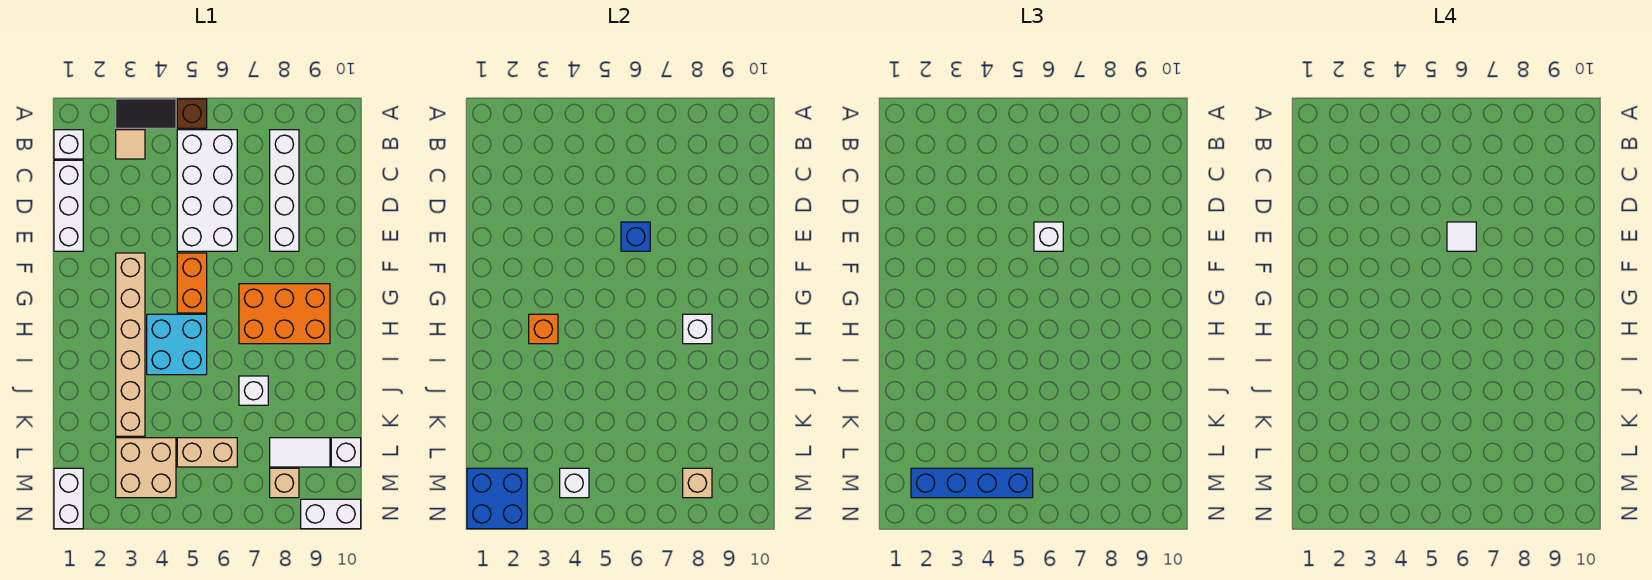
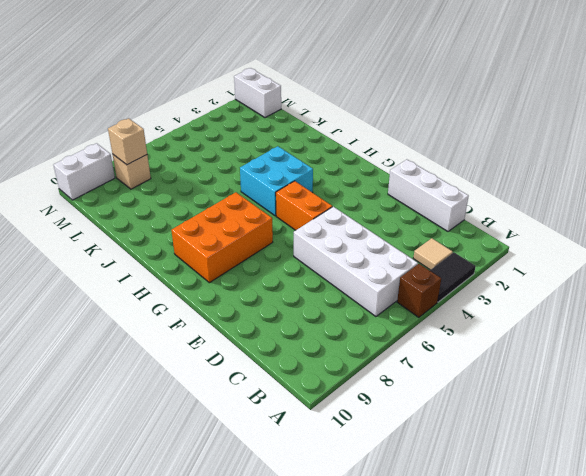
none -> white brick B1 level 1
none -> white brick B8:E8 level 1
none -> tan brick F3:K3 level 1

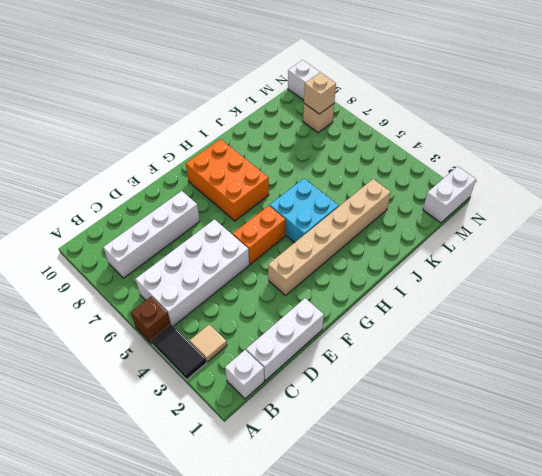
none -> white brick J7 level 1
none -> tan brick L3:M4 level 1
none -> tan brick L5:L6 level 1

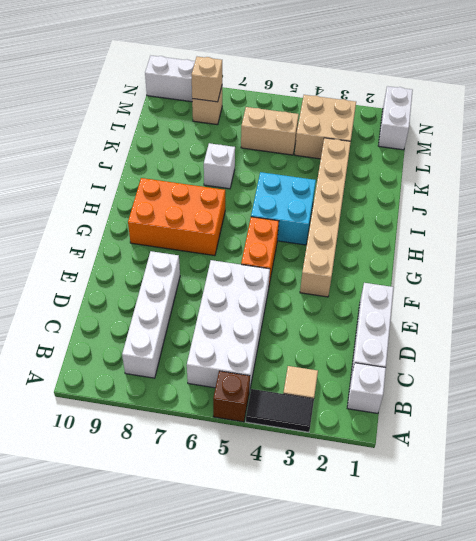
none -> white tile L8:L9 level 1
none -> white brick L10 level 1
none -> blue brick E6 level 2

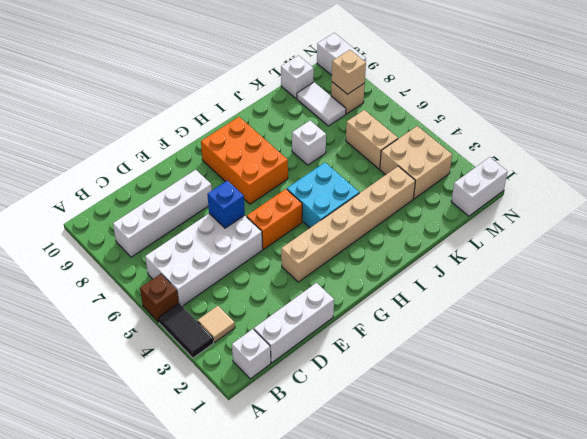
none -> orange brick H3 level 2
none -> white brick H8 level 2
none -> blue brick M1:N2 level 2

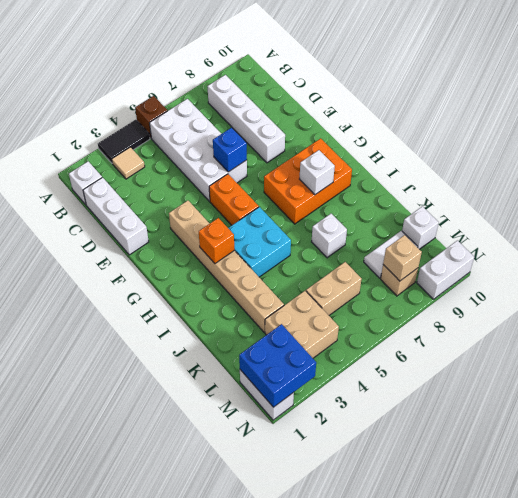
none -> white brick M4 level 2
none -> white brick E6 level 3
none -> blue brick M2:M5 level 3

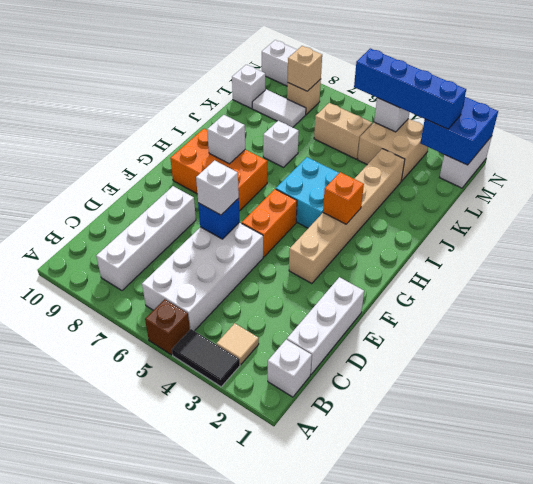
none -> white tile E6 level 4

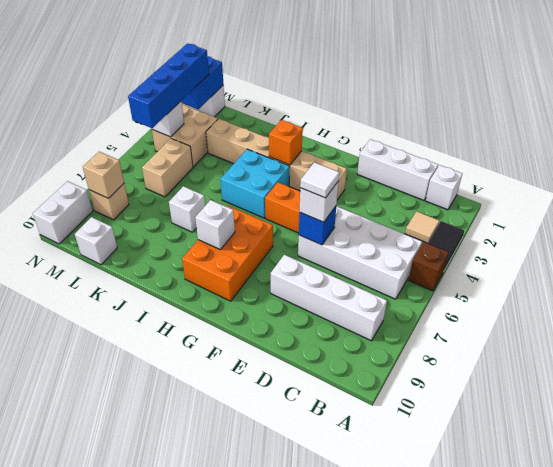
none -> white tile L8:L9 level 1

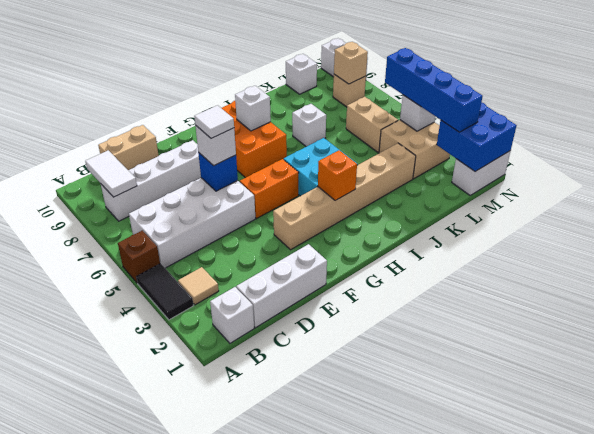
white tile B8:B9 level 2 -> white tile L8:L9 level 1
tan brick C10:D10 level 1 -> none

